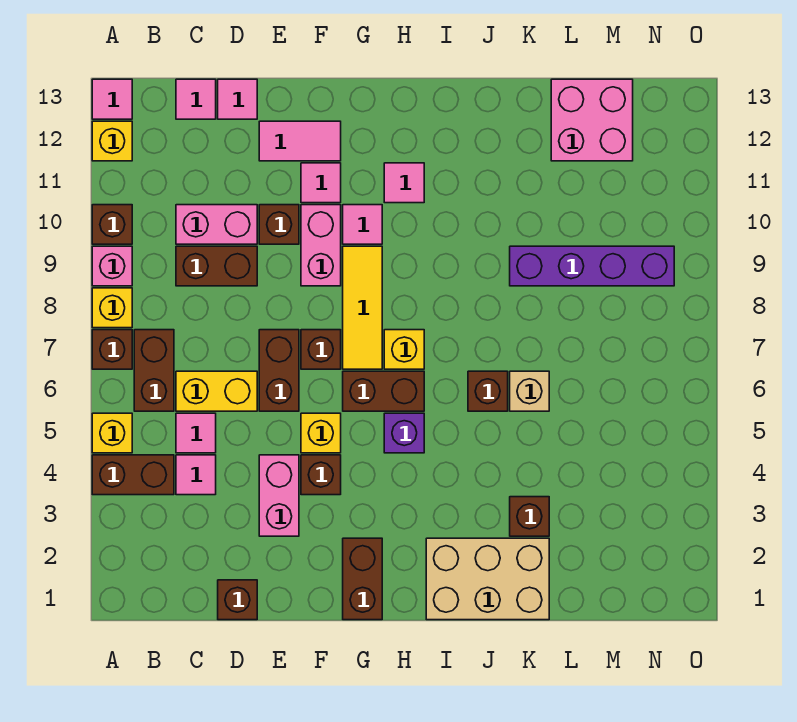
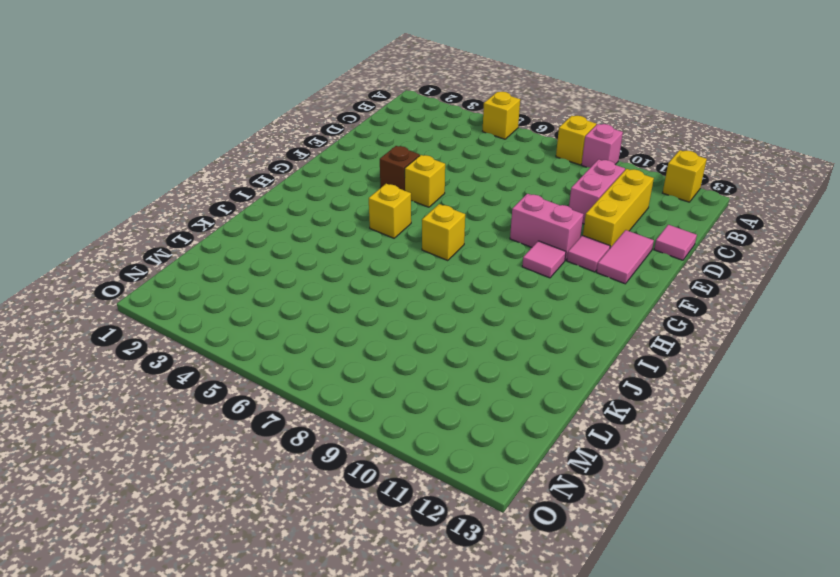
yellow brick C11:E11 level 1 -> none
yellow brick H5 level 1 -> purple brick H5 level 1
none -> brown brick A4:B4 level 1
none -> brown brick A7 level 1
none -> brown brick A10 level 1
none -> pink tile A13 level 1

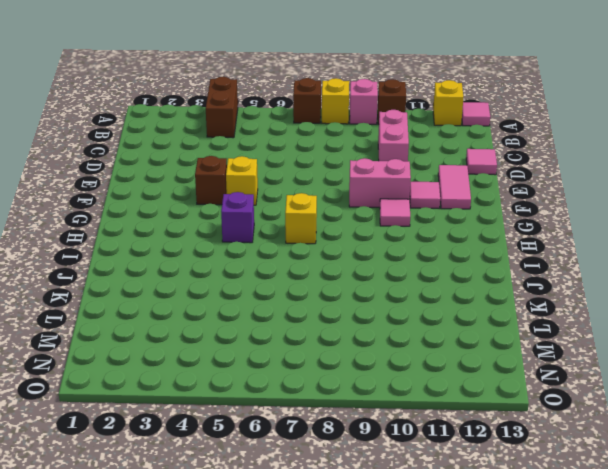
none -> yellow brick A5 level 1
none -> brown brick B6:B7 level 1
none -> pink tile C4 level 1
none -> pink tile C5 level 1

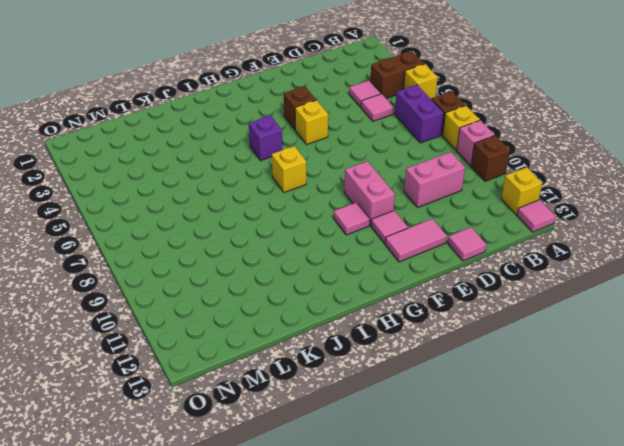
purple brick B6:B7 level 1 -> brown brick B6:B7 level 1
none -> yellow brick C6:D6 level 1
none -> brown brick C9:D9 level 1
none -> pink tile C13 level 1
none -> brown brick D1 level 1

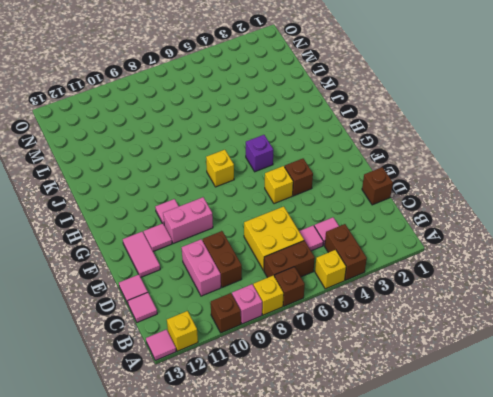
yellow brick C6:D7 level 1 -> yellow brick C6:D6 level 1
none -> pink brick E3:E4 level 1
none -> brown brick E6:E7 level 1
none -> brown brick E10 level 1
none -> brown brick F7 level 1

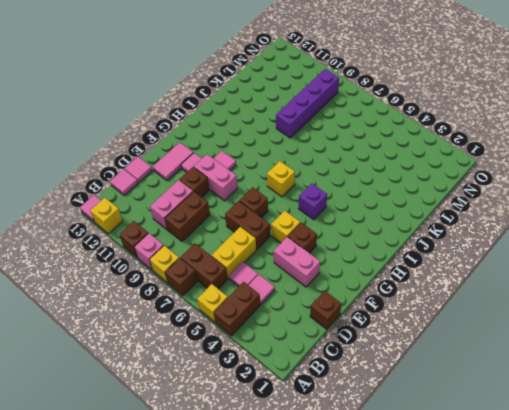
none -> brown brick G1:G2 level 1
none -> brown brick G6:H6 level 1
none -> yellow tile G7:G9 level 1
none -> pink tile H11 level 1

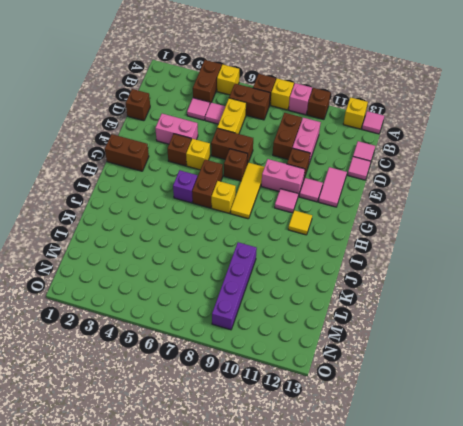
yellow tile F8:H8 level 1 -> yellow tile G7:G9 level 1
yellow tile H11 level 1 -> pink tile H11 level 1
none -> tan brick I1:K2 level 1
none -> brown brick J6 level 1
none -> brown brick K3 level 1
none -> tan brick K6 level 1

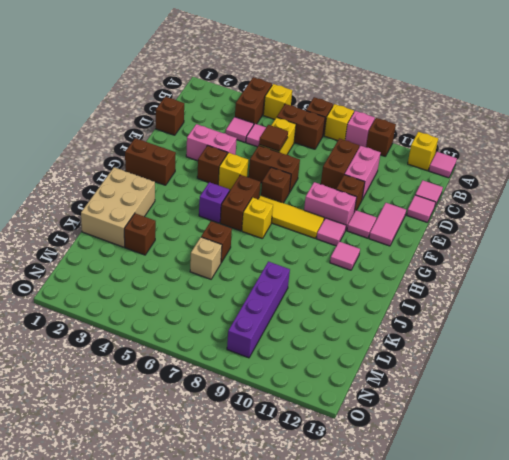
brown tile D6 level 2 -> none
none -> pink brick L12:M13 level 1

